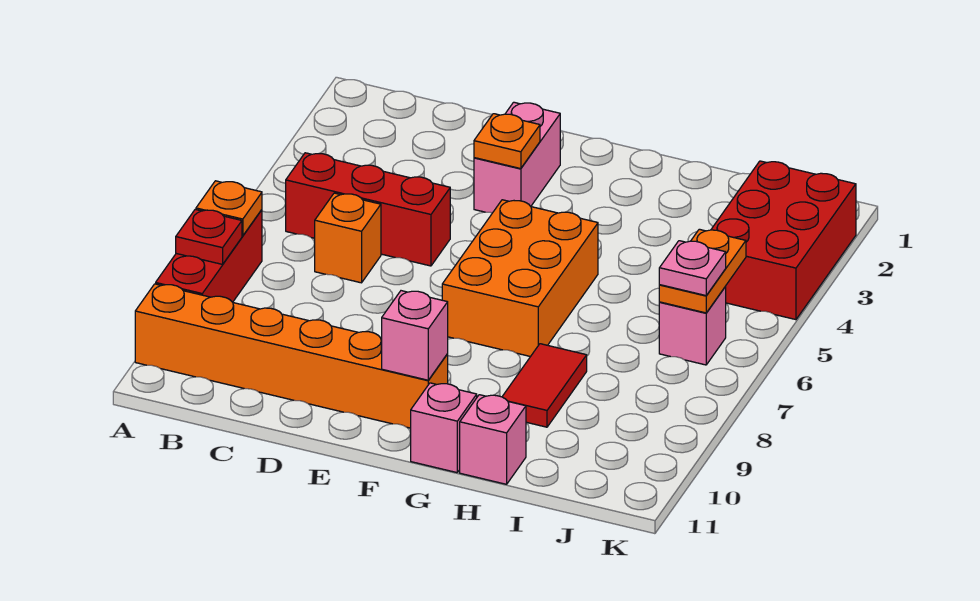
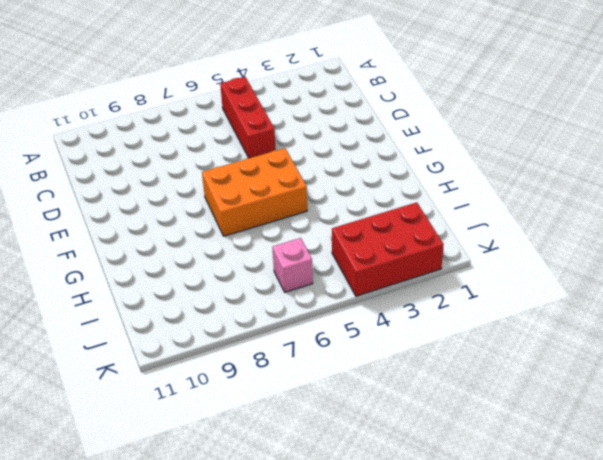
none -> red brick A7:A9 level 1
none -> orange brick A10:F10 level 1
none -> orange brick C6 level 1

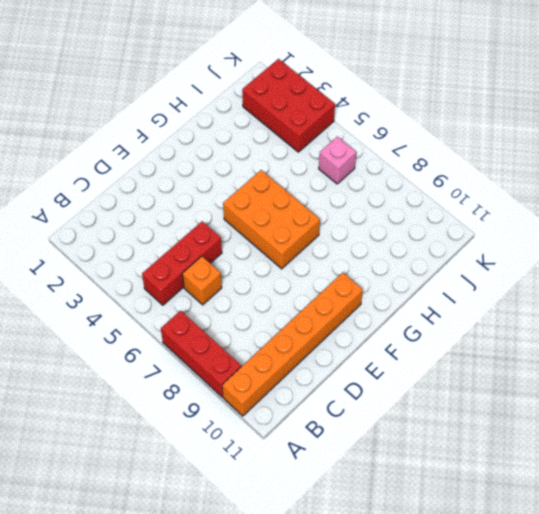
none -> pink brick E2:E3 level 1
none -> pink brick G11 level 1
none -> red tile H8:H9 level 1

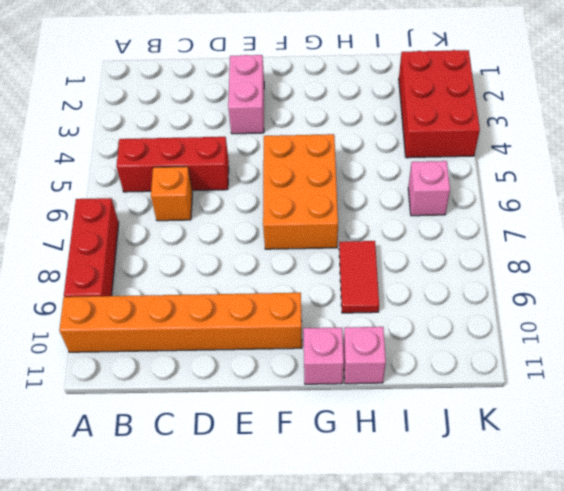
none -> orange plate A7 level 2
none -> red plate A8 level 2
none -> orange plate E3 level 2

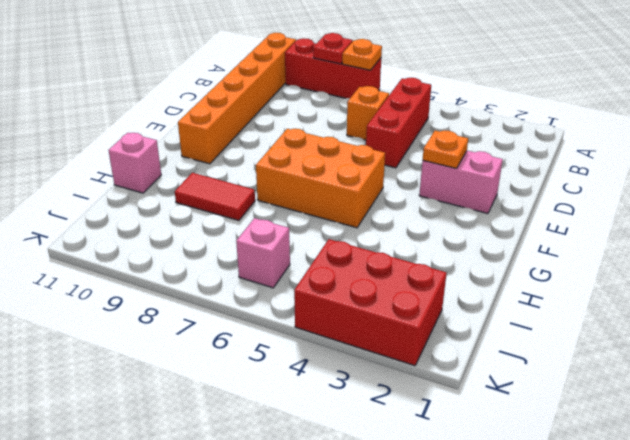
none -> pink brick G11 level 1
none -> pink brick F10 level 2
none -> orange plate J5:J6 level 2

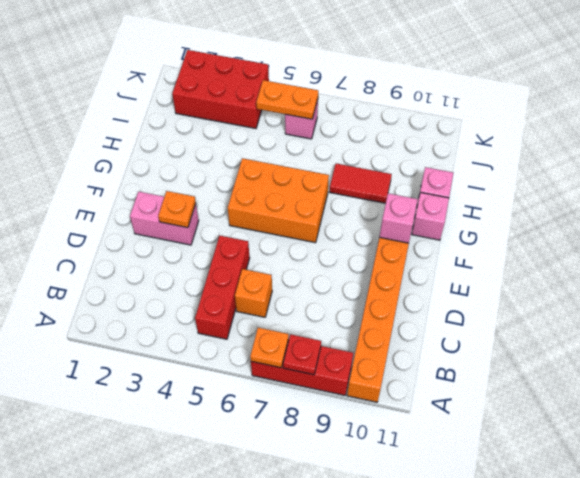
none -> pink plate J6 level 3

